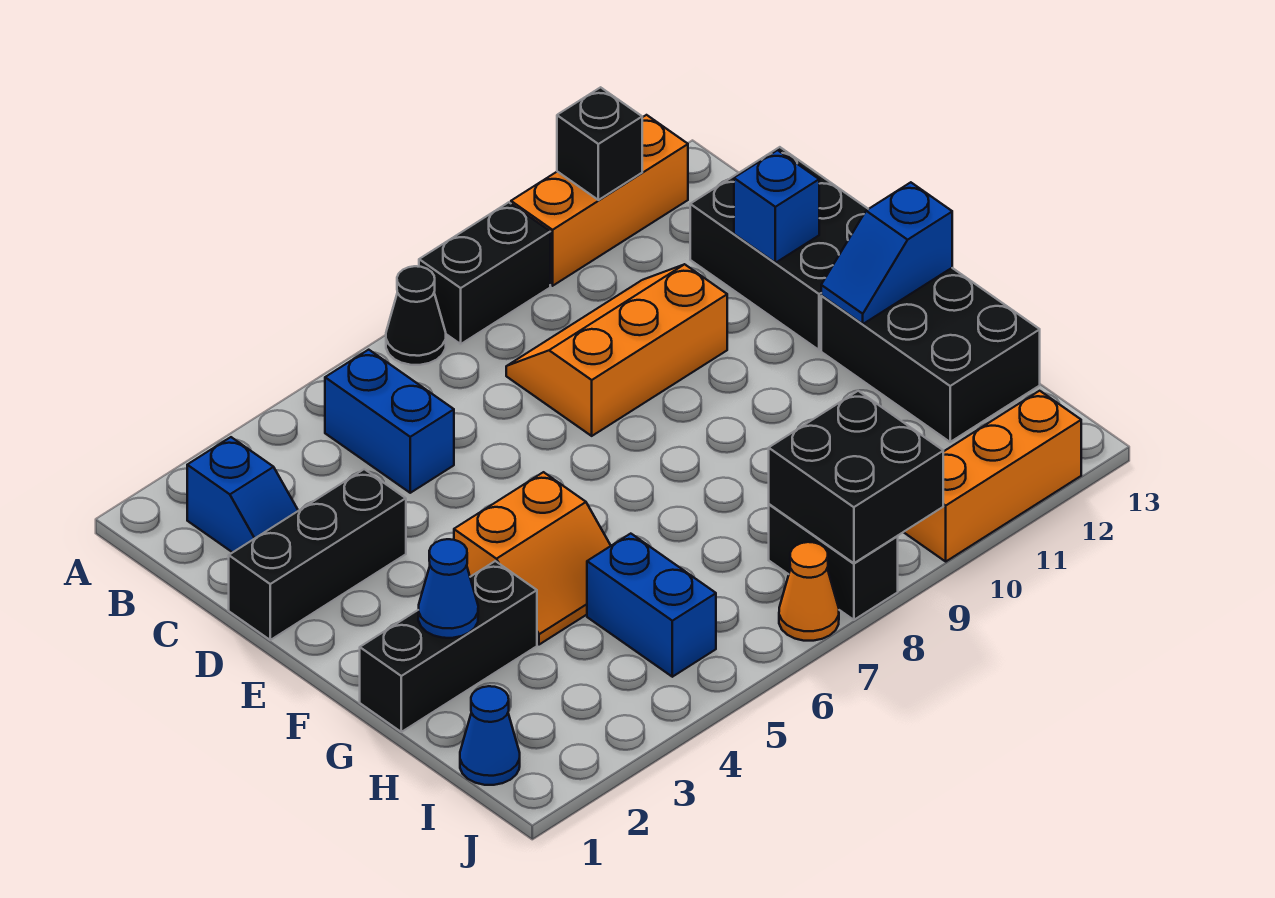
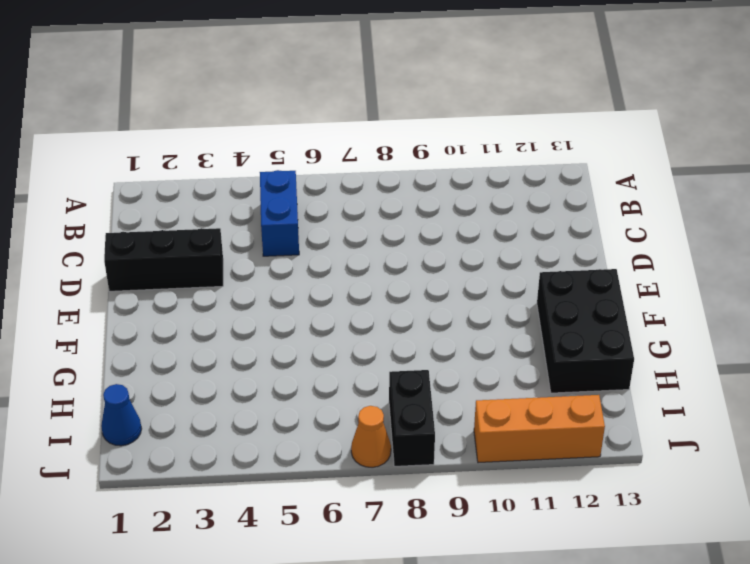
none -> black cone A7 level 1
none -> black brick A8:A9 level 1
none -> orange brick A10:A12 level 1

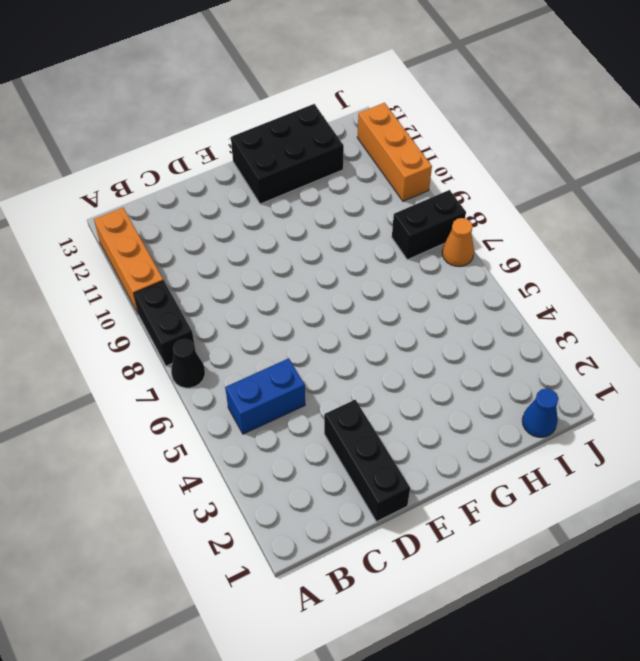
none -> blue slope B2:C2 level 1 top B
none -> orange slope C8:D10 level 1 top D
none -> black brick C12:E13 level 1

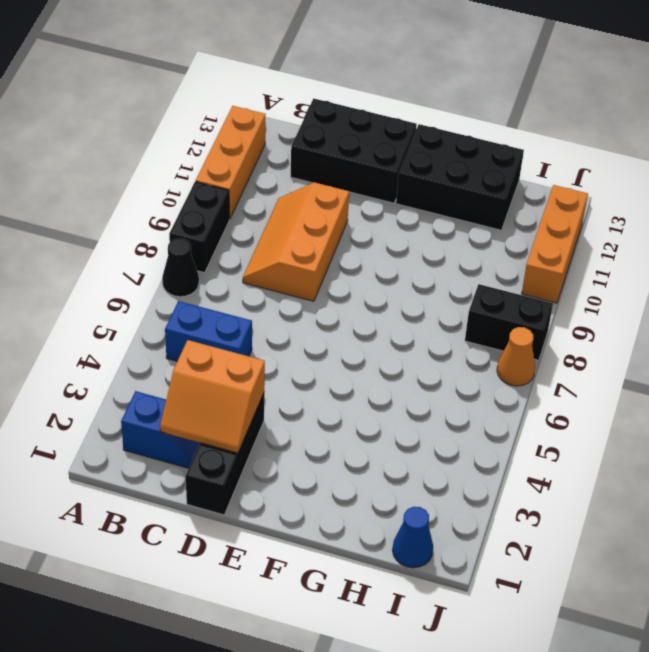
orange slope C2:D3 level 2 top 3 -> orange slope F4:G5 level 1 top F
none -> black brick G1:G3 level 1
none -> blue brick H5:I5 level 1
none -> black brick A11 level 2

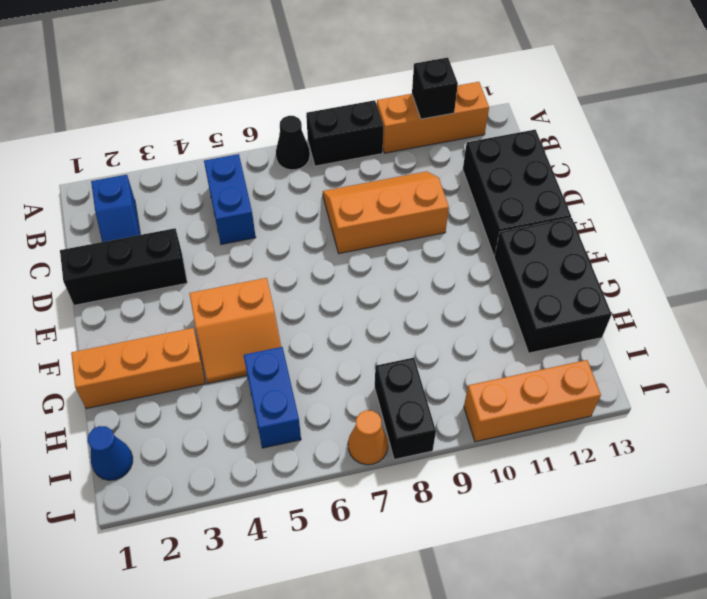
orange brick G1:G3 level 1 -> black brick G1:G3 level 1
none -> blue brick D12 level 2
none -> blue slope F12:F13 level 2 top 13
none -> blue cone G2 level 2

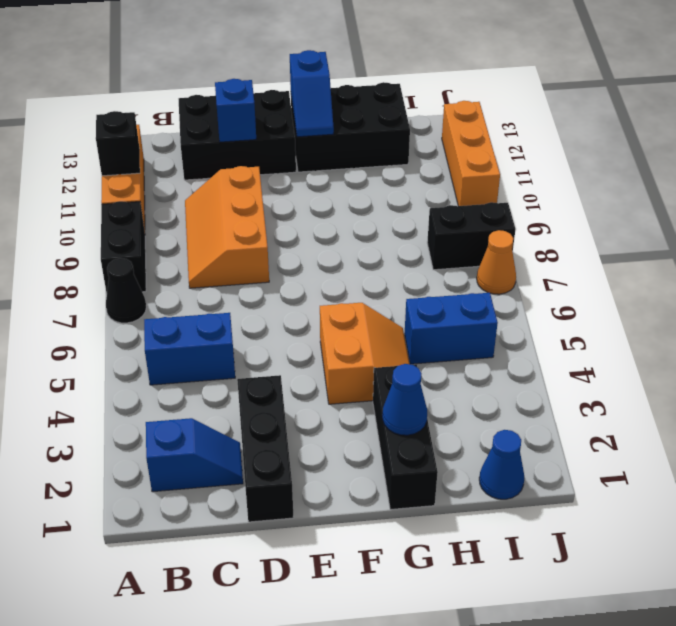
none -> black brick I8:J9 level 2

